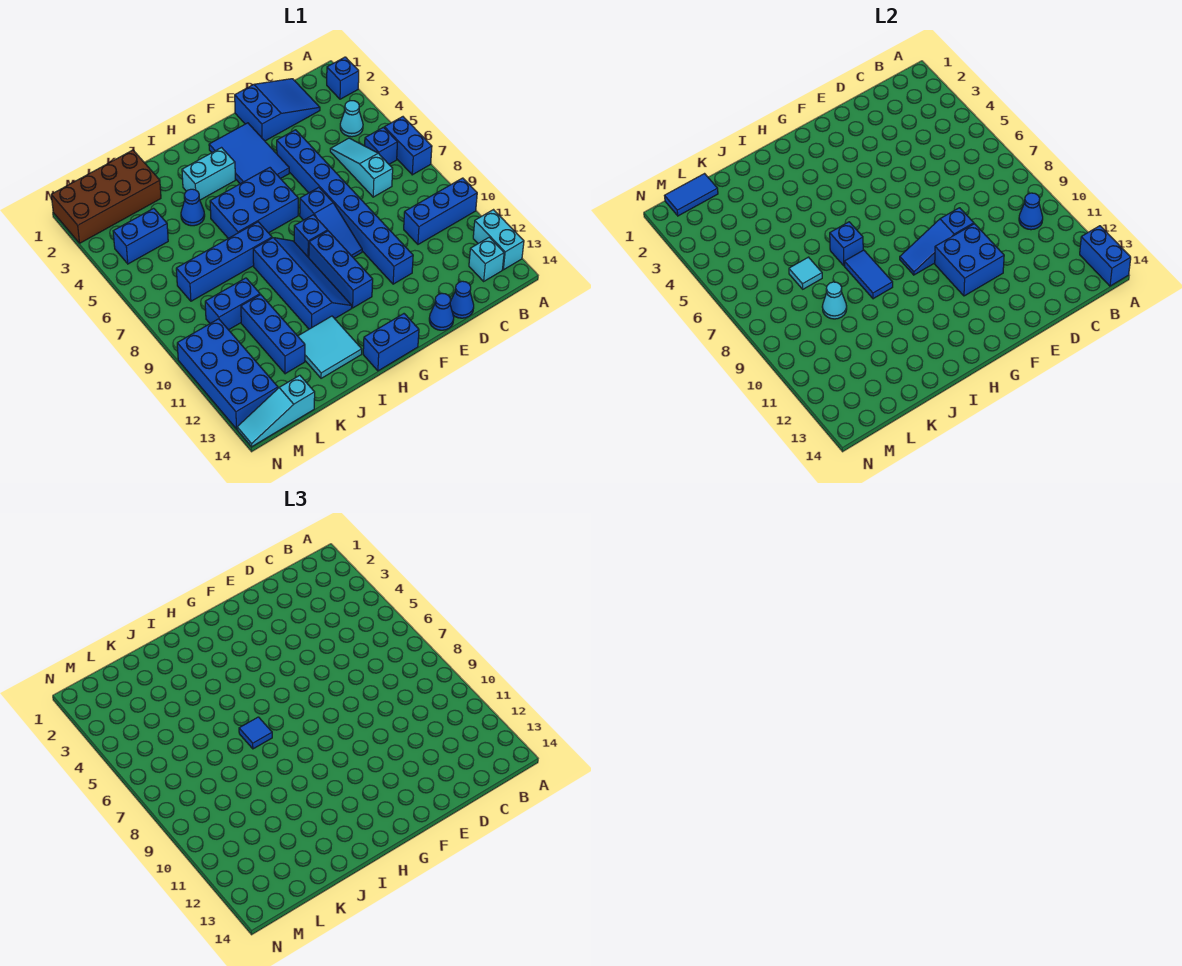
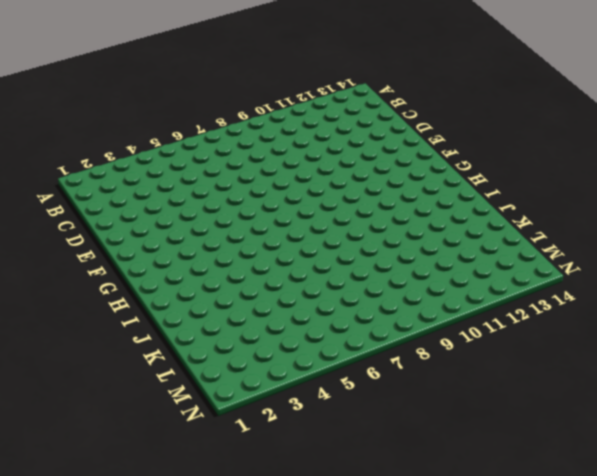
none -> blue brick A2 level 1
none -> blue brick A6:A7 level 1
none -> blue brick A10:C10 level 1
none -> cyan brick A12:A13 level 1

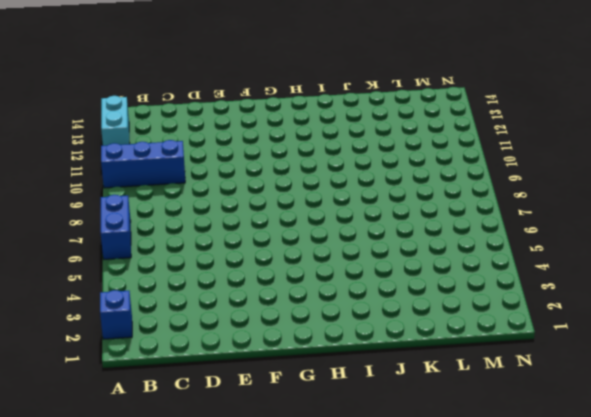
none -> cyan cone B4 level 1
none -> blue brick B6 level 1
none -> cyan brick B13 level 1
none -> blue slope C1:E2 level 1 top E

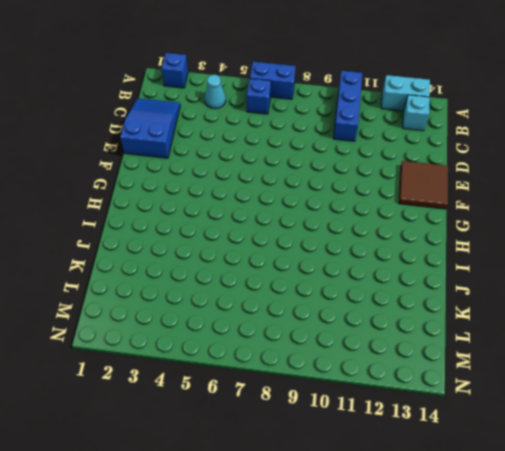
brown tile E13:F14 level 1 -> blue cone E14 level 1
none -> cyan slope C5:C7 level 1 top 7
none -> blue cone D14 level 1
none -> blue brick E4:E11 level 1
none -> blue tile F2:G4 level 1

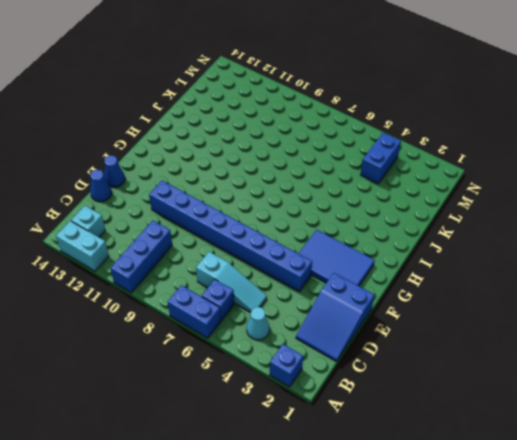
none -> blue slope F7:F9 level 1 top 7
none -> blue brick G5:I6 level 1
none -> blue brick G8 level 1
none -> blue brick G9:G11 level 1

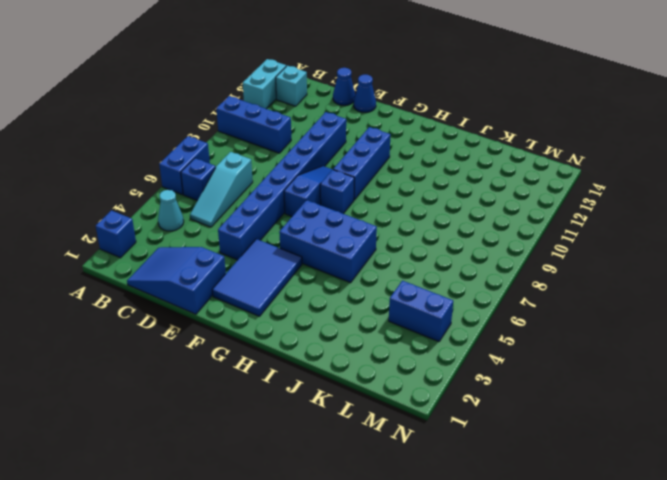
none -> blue brick G14:H14 level 1
none -> cyan brick H3:I3 level 1
none -> blue slope H8:I11 level 1 top I
none -> blue brick I7:L7 level 1

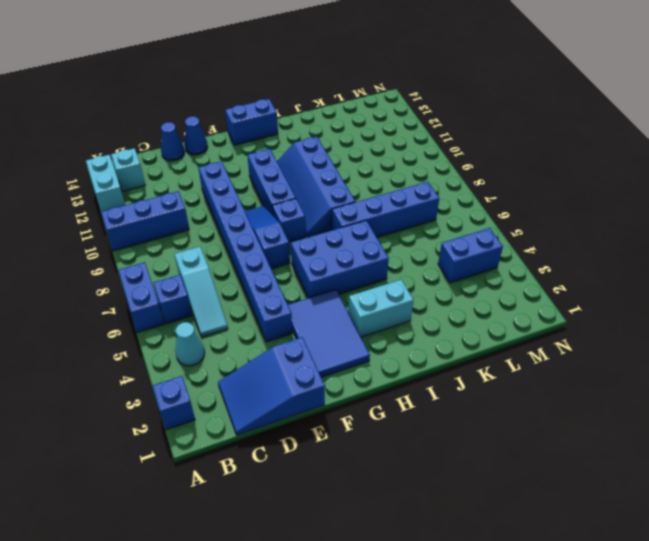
none -> cyan tile I12:J13 level 1
none -> blue cone J4 level 1
none -> brown brick K1:N2 level 1
none -> blue brick K9:L9 level 1

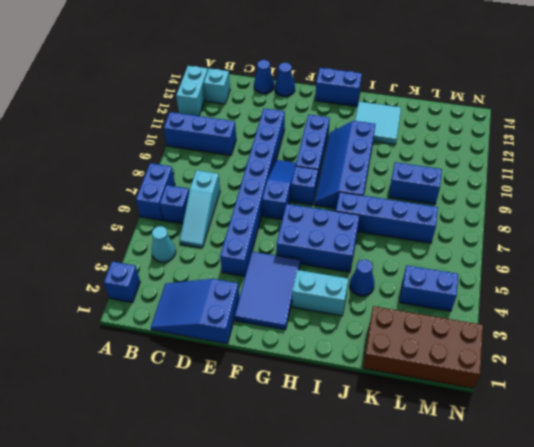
none -> blue brick K10:K12 level 1
none -> cyan slope L14:N14 level 1 top L
none -> blue brick M10:N13 level 1
none -> blue brick A13:A14 level 2

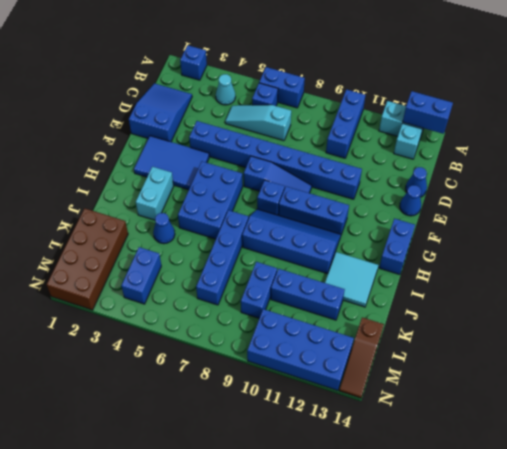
brown slope L14:N14 level 1 top L -> cyan slope L14:N14 level 1 top L
none -> blue cone B10 level 2
none -> blue slope E9:G9 level 2 top E
none -> blue brick E10:F11 level 2
none -> blue brick I7 level 2

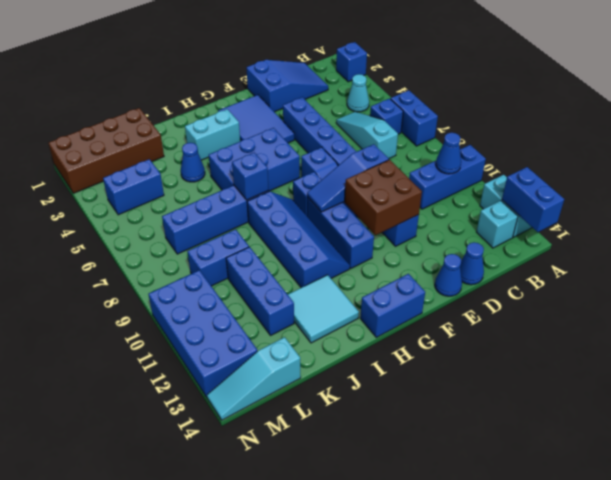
brown brick E10:F11 level 2 -> blue brick E10:F11 level 2
none -> blue tile I8:I9 level 2
none -> cyan tile K7 level 2
none -> cyan cone K9 level 2
none -> blue tile L1:M1 level 2

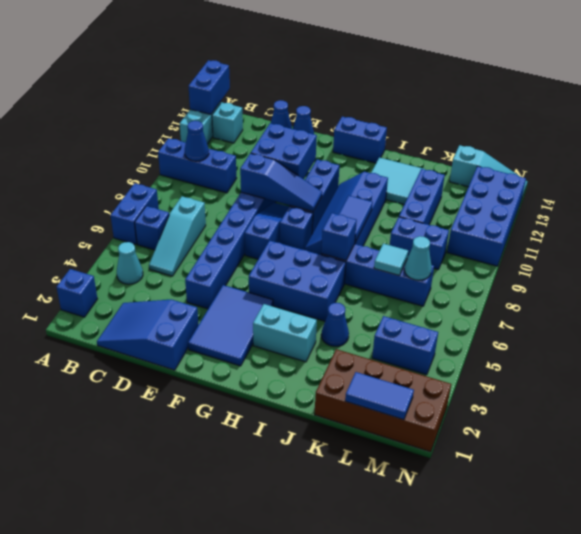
cyan cone L7 level 2 -> cyan cone K9 level 2
none -> blue tile I7 level 3

